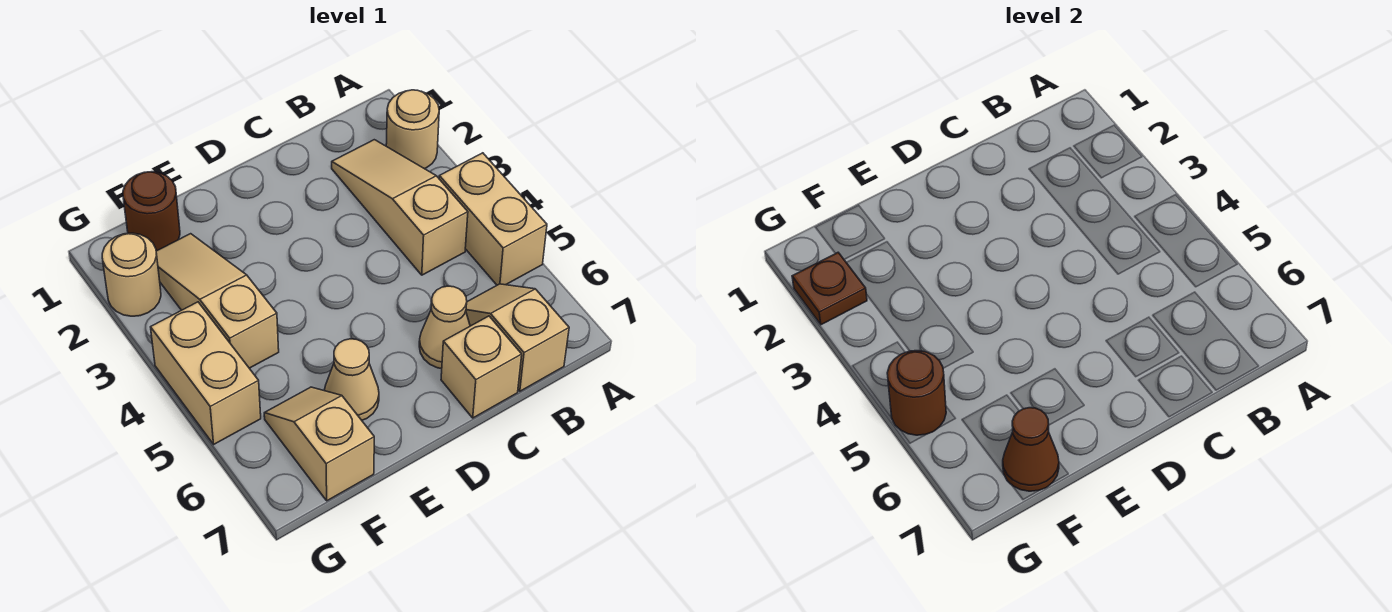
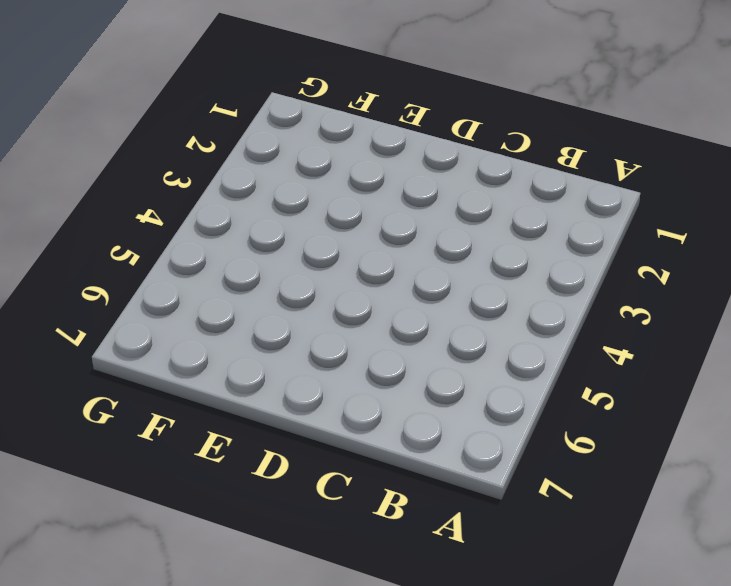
none -> tan round brick A2 level 1
none -> tan brick A4:A5 level 1
none -> tan slope B2:B4 level 1 top 4

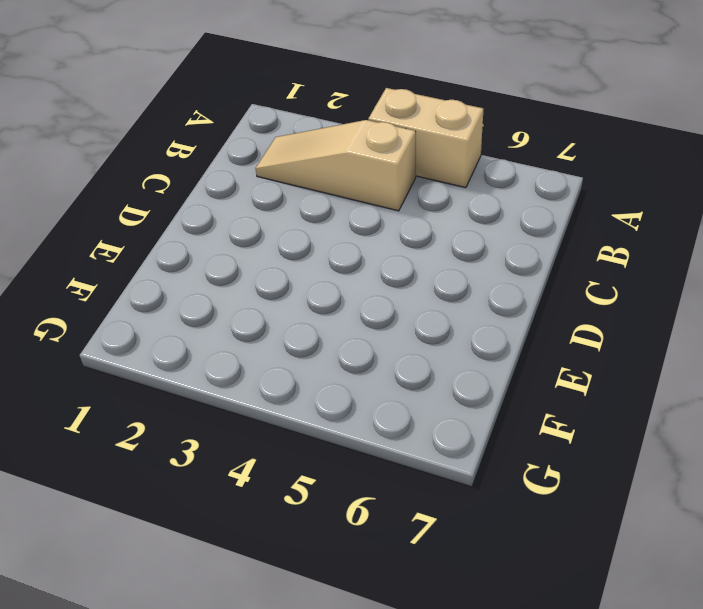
none -> tan round brick A2 level 1
none -> tan slope B6:B7 level 1 top 7
none -> tan cone C6 level 1

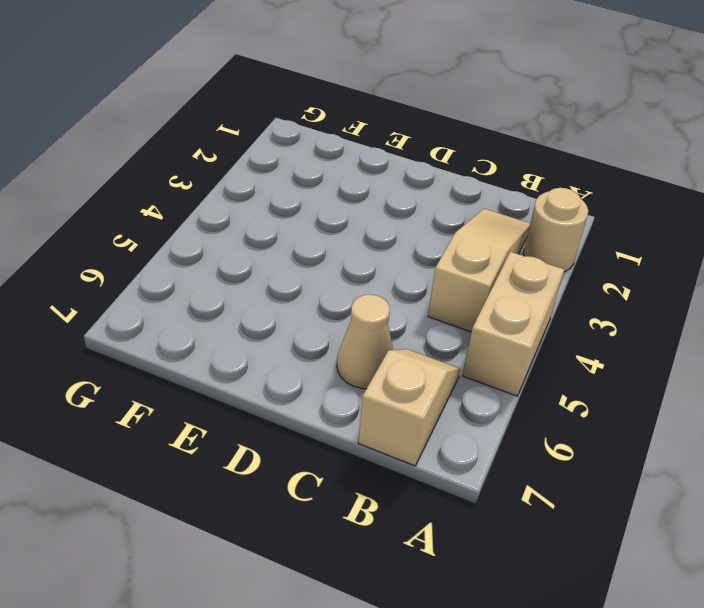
none -> tan brick C7 level 1
none -> tan cone E6 level 1
none -> brown round brick F1 level 1

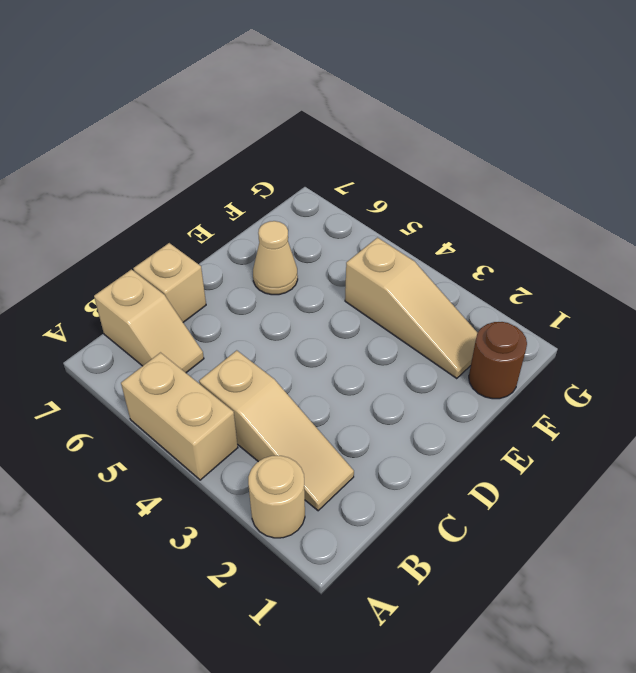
none -> tan cone C6 level 1
none -> tan slope F6:F7 level 1 top 7
none -> tan round brick G2 level 1

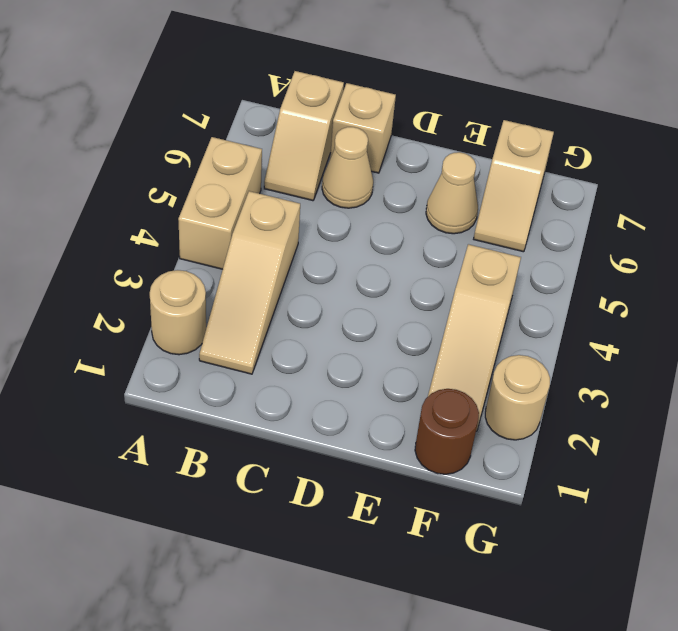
none -> tan brick G4:G5 level 1
none -> brown cone F7 level 2
none -> brown plate G2 level 2

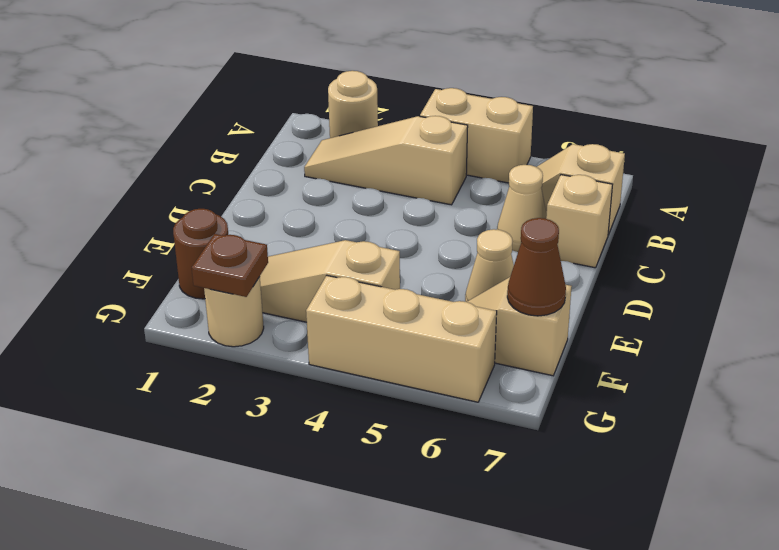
tan brick G4:G6 level 1 -> tan brick G4:G5 level 1
none -> brown round brick G5 level 2

